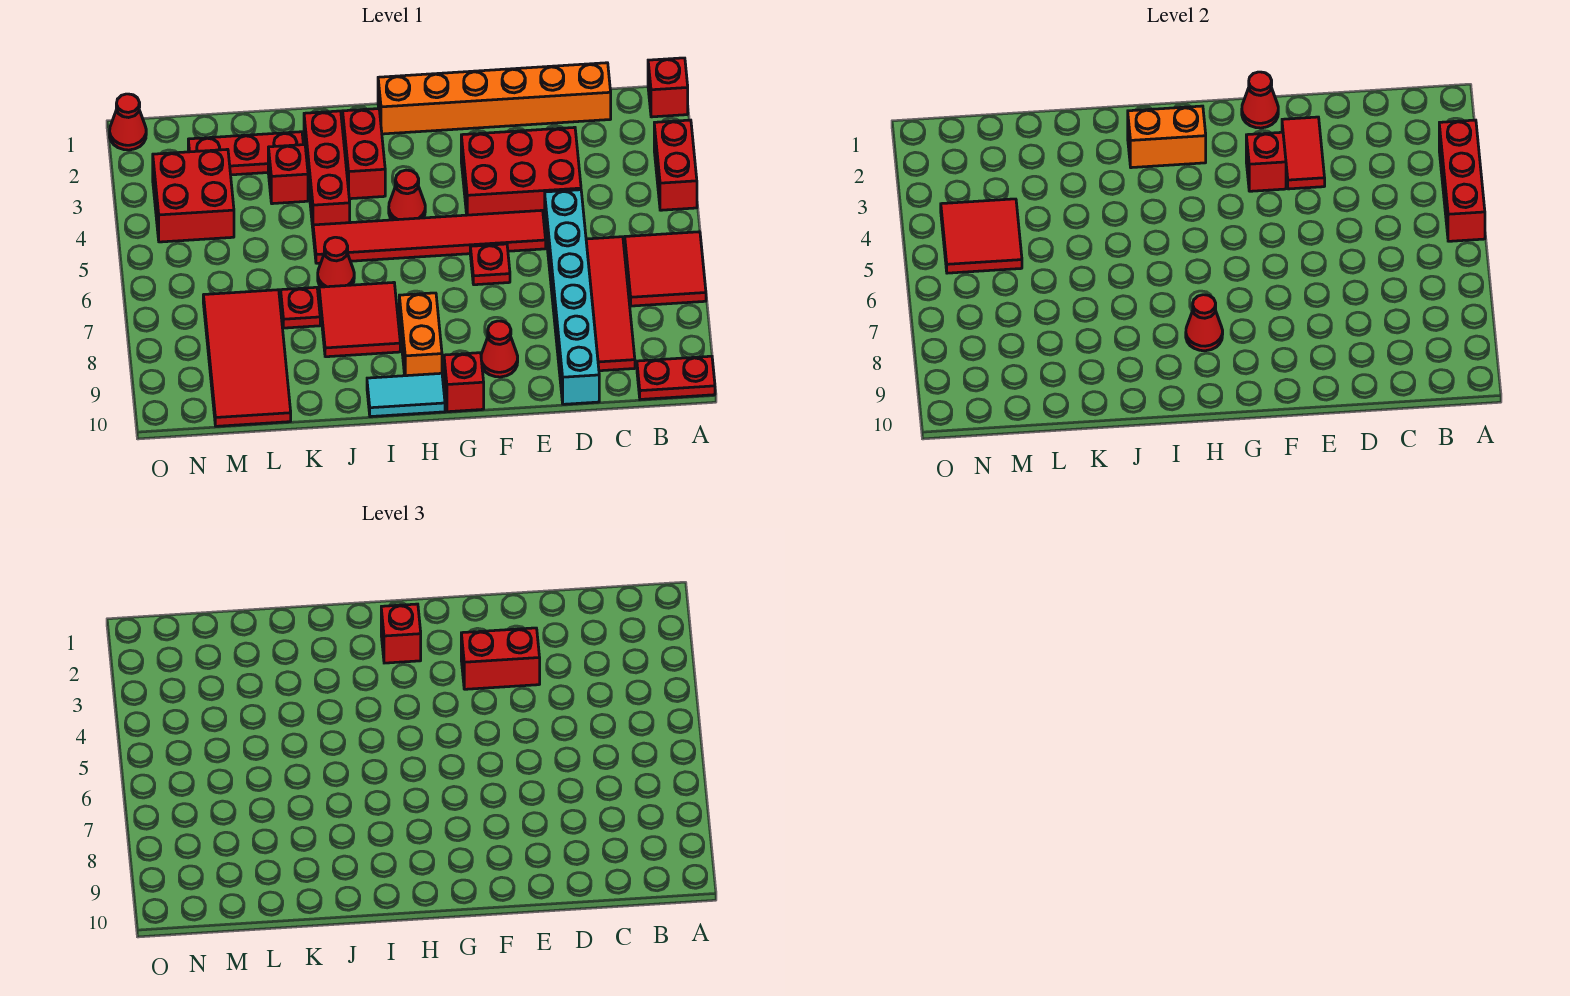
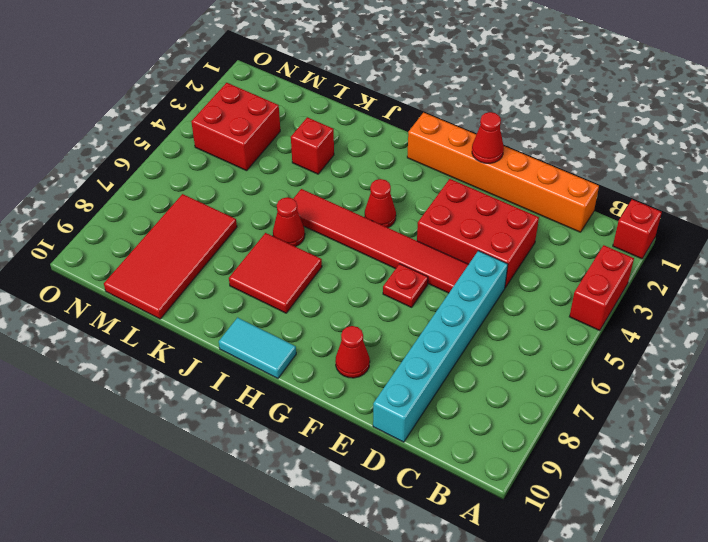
none -> red tile A6:B7 level 1
none -> red plate A10:B10 level 1
none -> red tile C6:C9 level 1
none -> red brick G10 level 1

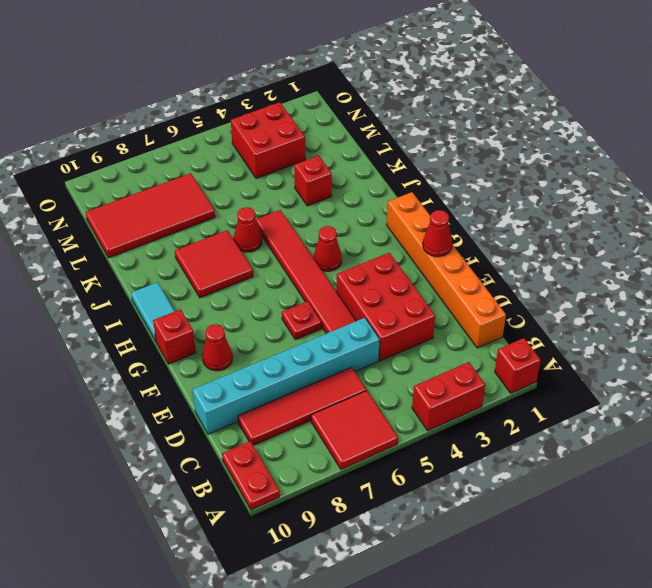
none -> orange brick H8:H9 level 1
none -> red brick I2:I3 level 1
none -> red brick J2:J4 level 1
none -> red plate K2:M2 level 1

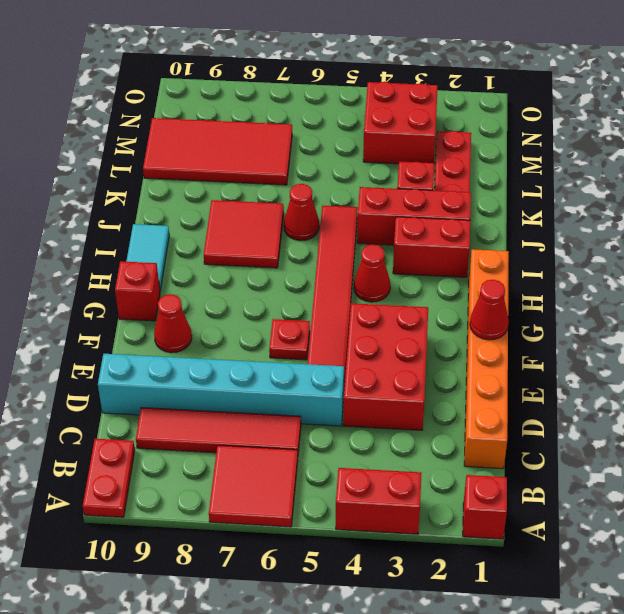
none -> orange brick H8:H9 level 1
none -> red plate K7 level 1
none -> red cone O1 level 1
none -> red brick A3:A5 level 2

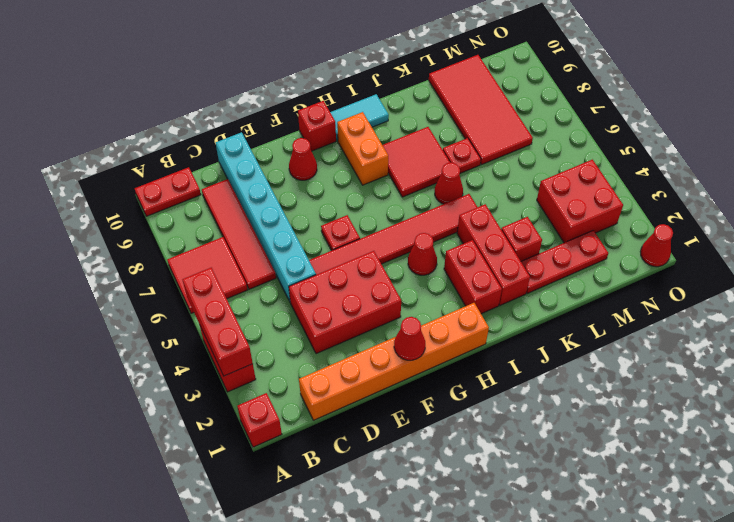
none -> red tile E2:E3 level 2
none -> red brick F3 level 2
none -> orange brick H2:I2 level 2
none -> red cone H8 level 2

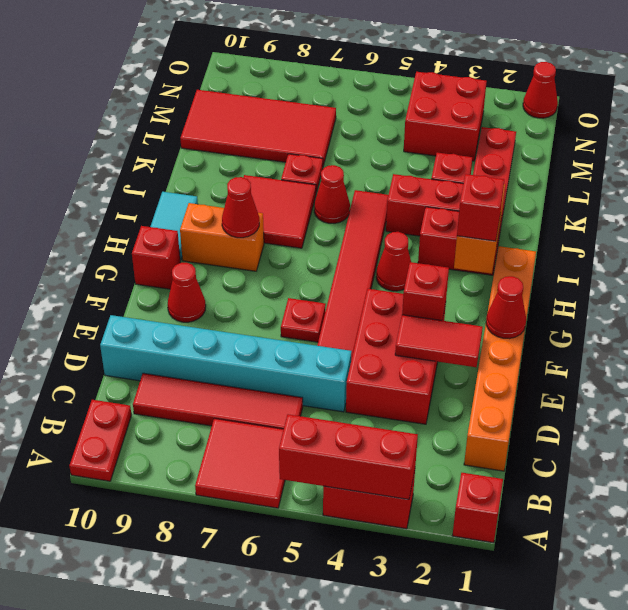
none -> red tile M4:N5 level 2
none -> red brick E3:F3 level 3

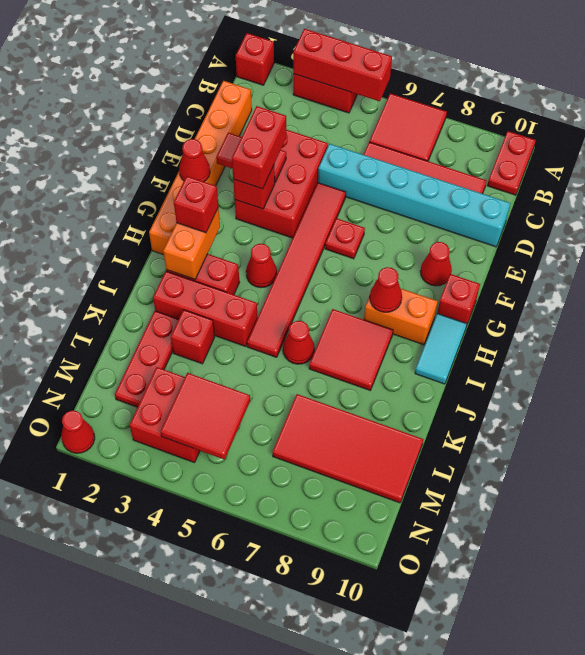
none -> red plate K7 level 1

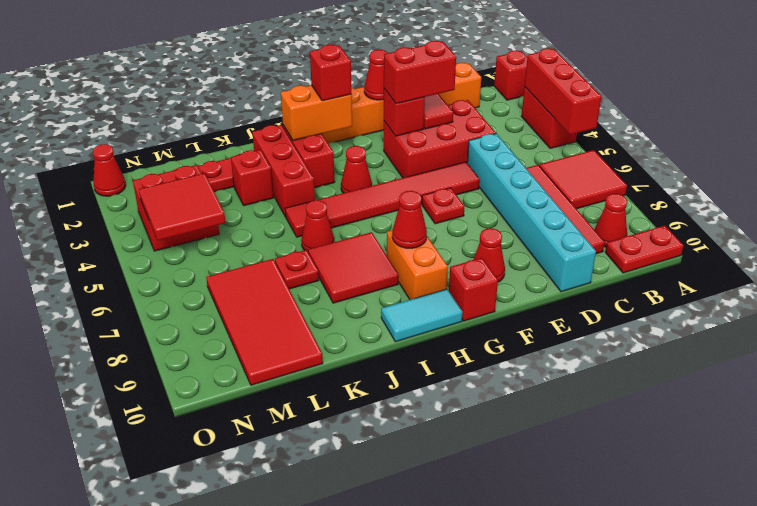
red cone B9 level 1 -> none

